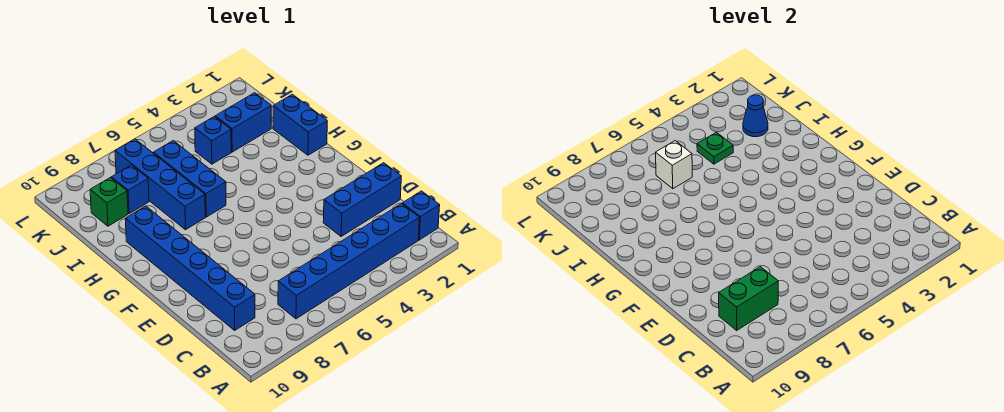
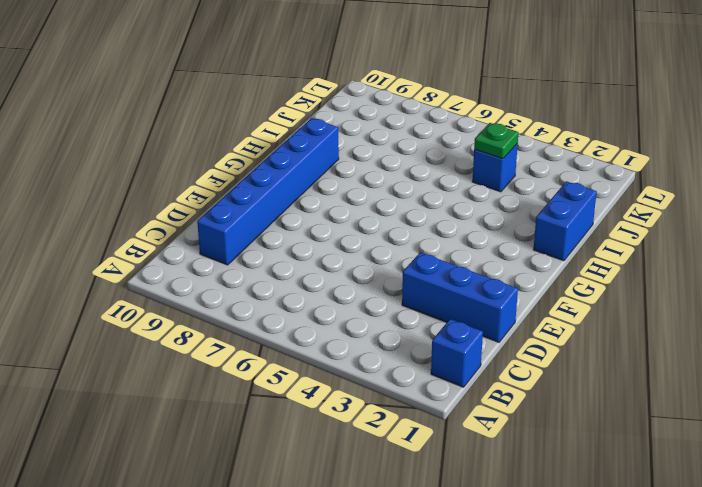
none -> blue brick B2:B7 level 1
none -> blue brick H6:J6 level 1
none -> blue brick H7:K7 level 1

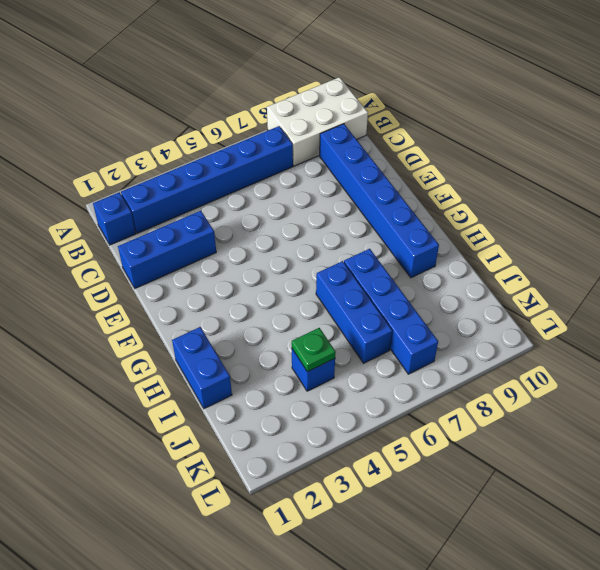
white brick A8:B10 level 1 -> none
none -> blue brick J2:J3 level 1
none -> blue brick J8 level 1
none -> green brick J9 level 1

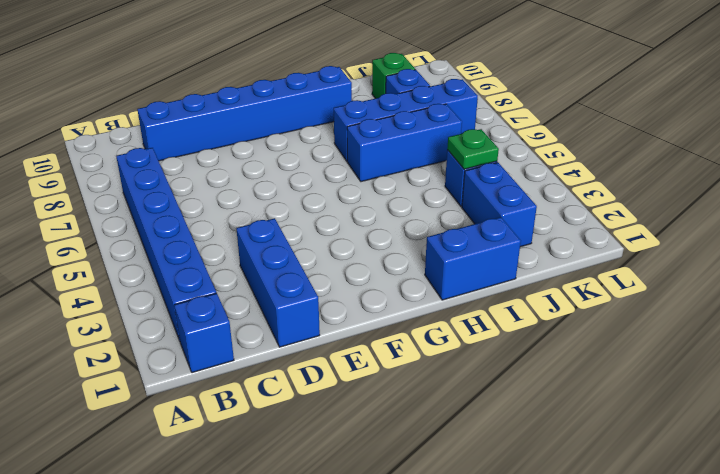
none -> green brick C8:C9 level 2
none -> blue cone J2 level 2
none -> white brick J6 level 2

